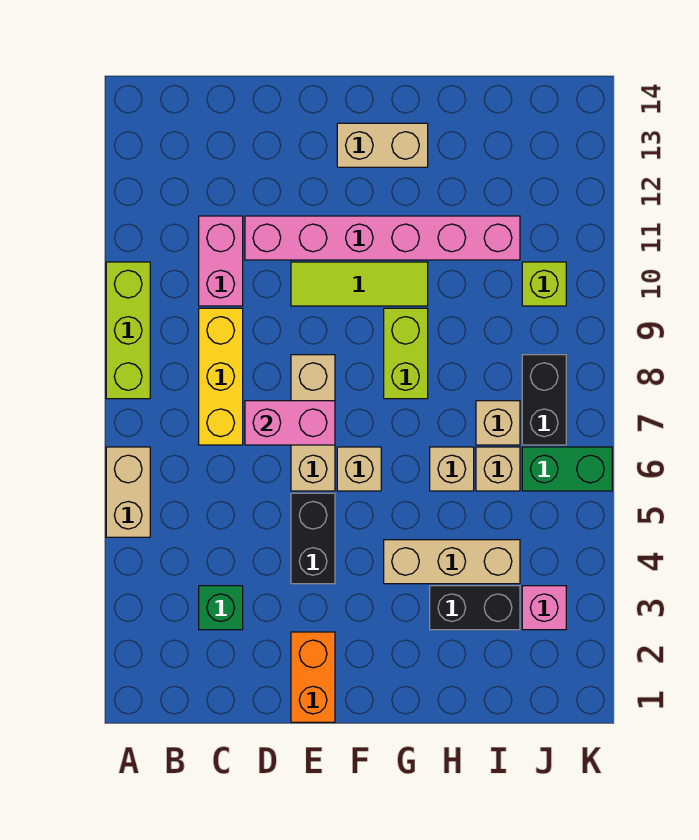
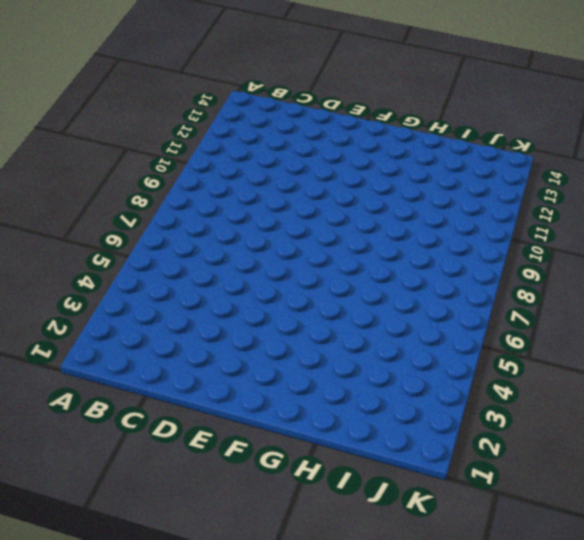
none -> tan brick A5:A6 level 1
none -> lime brick A8:A10 level 1
none -> green brick C3 level 1

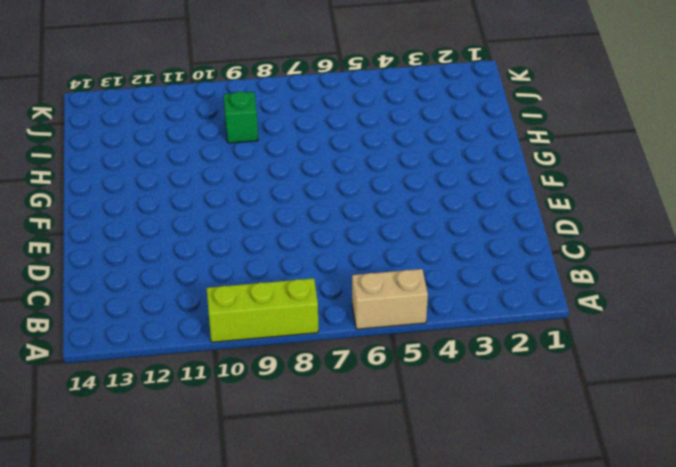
green brick I9 level 1 -> green brick C3 level 1
none -> yellow brick C7:C9 level 1
none -> pink brick C10:C11 level 1
none -> pink brick D11:I11 level 1

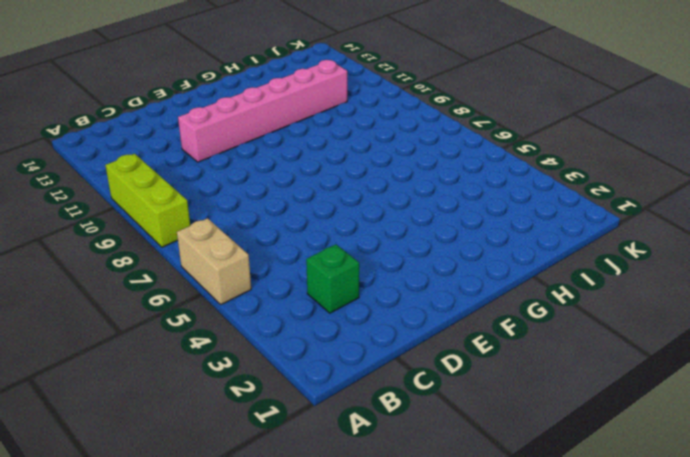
none -> yellow brick C7:C9 level 1
none -> pink brick C10:C11 level 1
none -> orange brick E1:E2 level 1

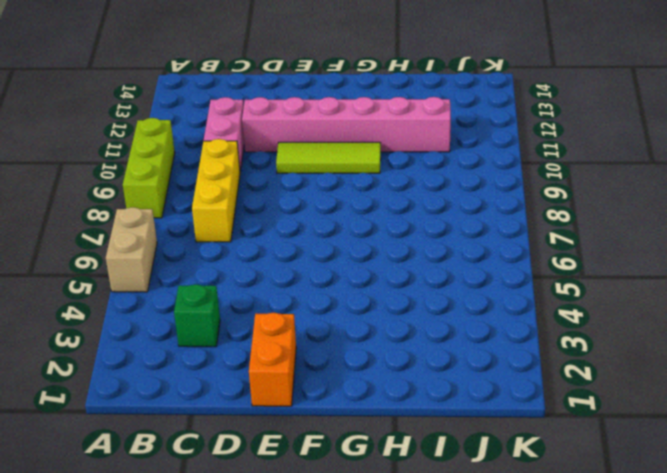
none -> black brick E4:E5 level 1
none -> tan brick E6:E8 level 1
none -> tan brick F6 level 1

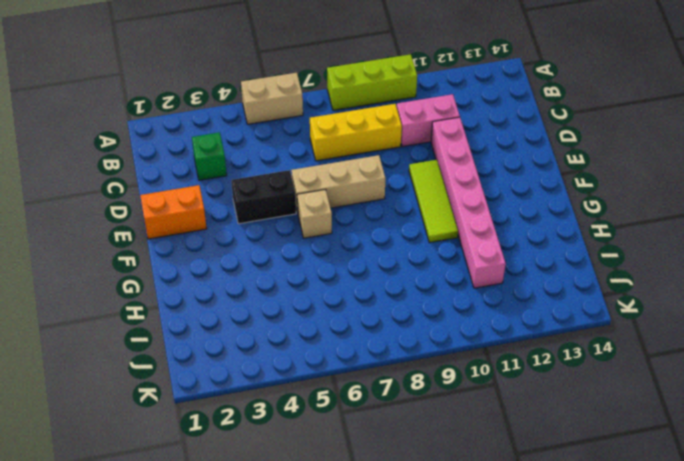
none -> tan brick F13:G13 level 1
none -> tan brick G4:I4 level 1
none -> lime brick G8:G9 level 1

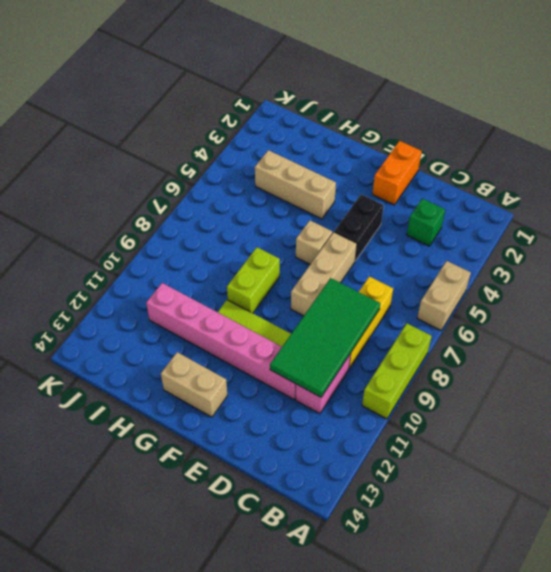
green tile C8:D11 level 2 -> none
none -> black brick H3:I3 level 1
none -> tan brick H6 level 1
none -> tan brick I6 level 1

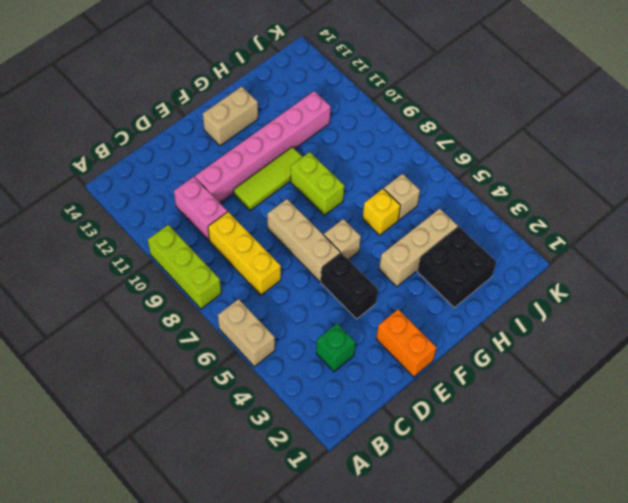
black brick H2:I3 level 1 -> black brick H3:I3 level 1
yellow brick H6 level 1 -> tan brick H6 level 1
none -> tan brick I7 level 1
none -> pink brick J3 level 1
none -> green brick J6:K6 level 1

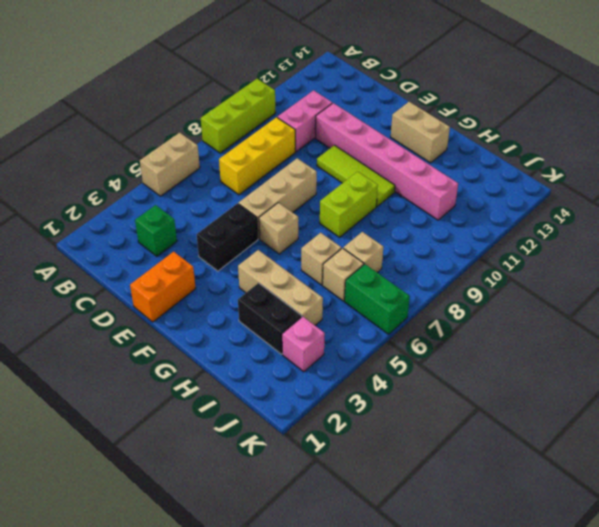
none -> black brick J7:J8 level 1
none -> lime brick J10 level 1
none -> pink brick D7:E7 level 2

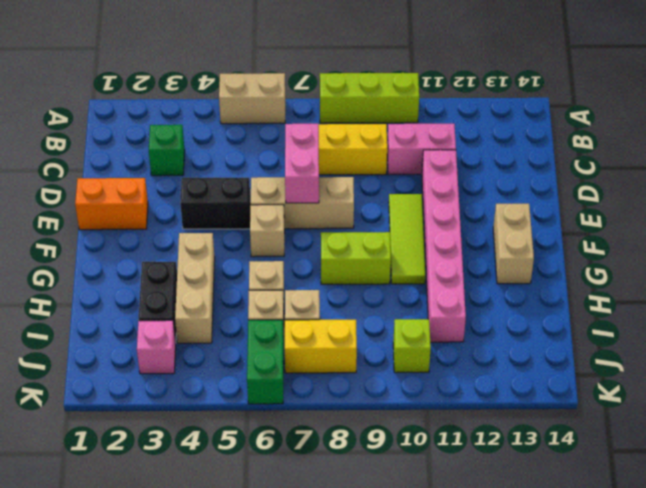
yellow brick J7:J8 level 1 -> black brick J7:J8 level 1

